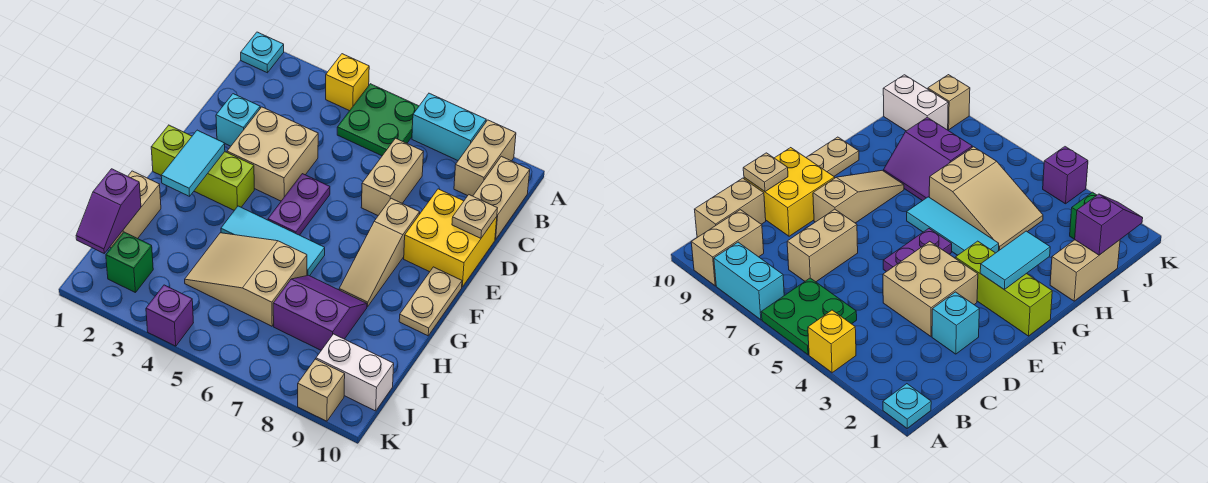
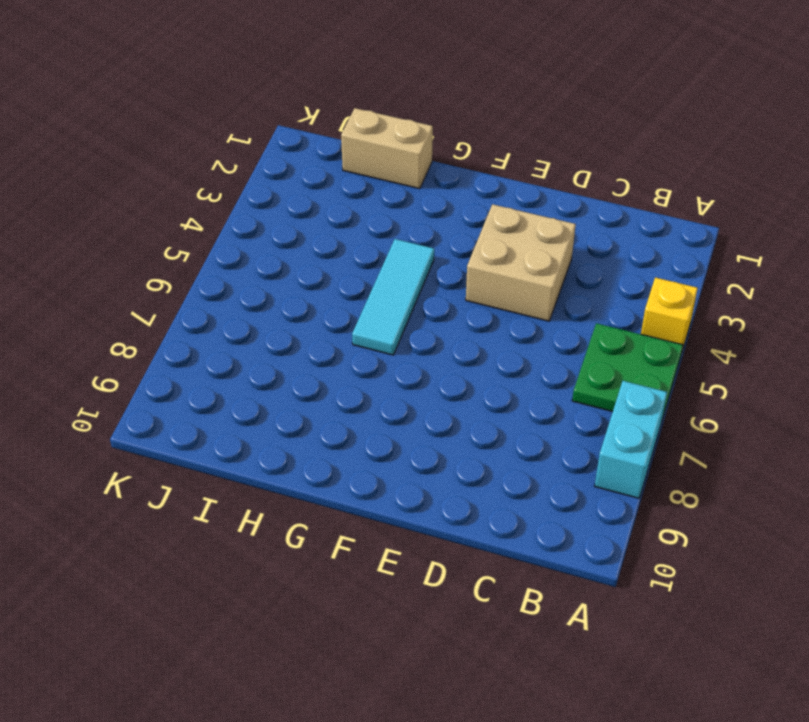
none -> cyan plate A1 level 1
none -> tan brick A9:B9 level 1
none -> tan brick B10:C10 level 1

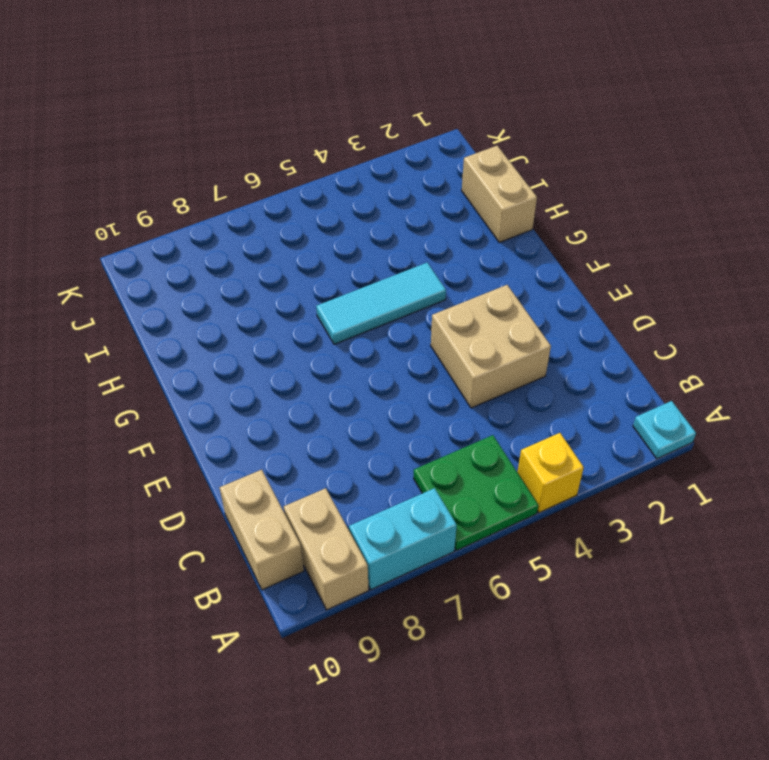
none -> tan brick C7:D7 level 1
none -> cyan brick D2 level 1
none -> yellow brick D9:E10 level 1

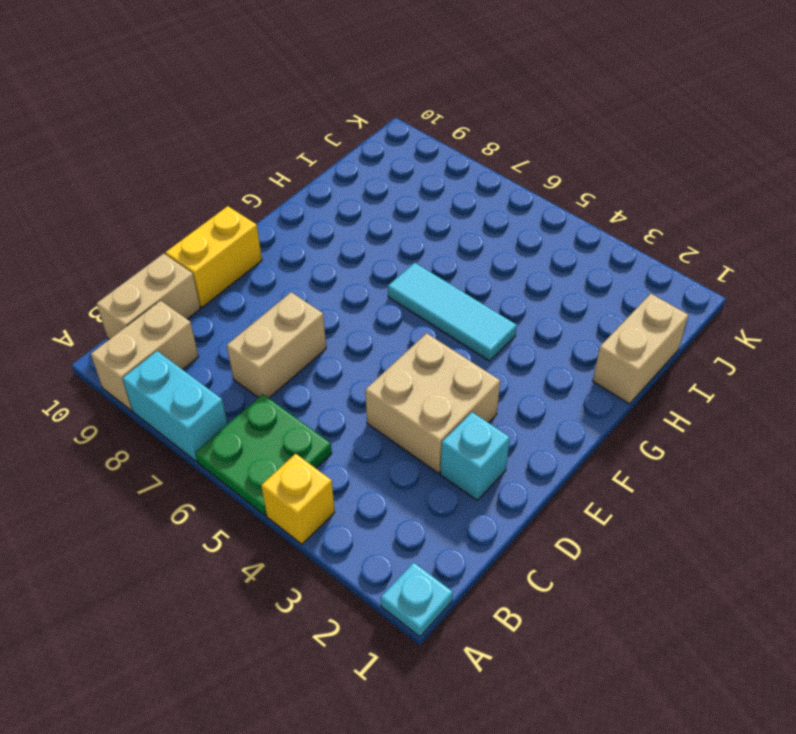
yellow brick D10:E10 level 1 -> yellow brick D9:E10 level 1
none -> purple plate E5:F5 level 1
none -> tan slope E8:G8 level 1 top E
none -> lime brick F1:F3 level 1

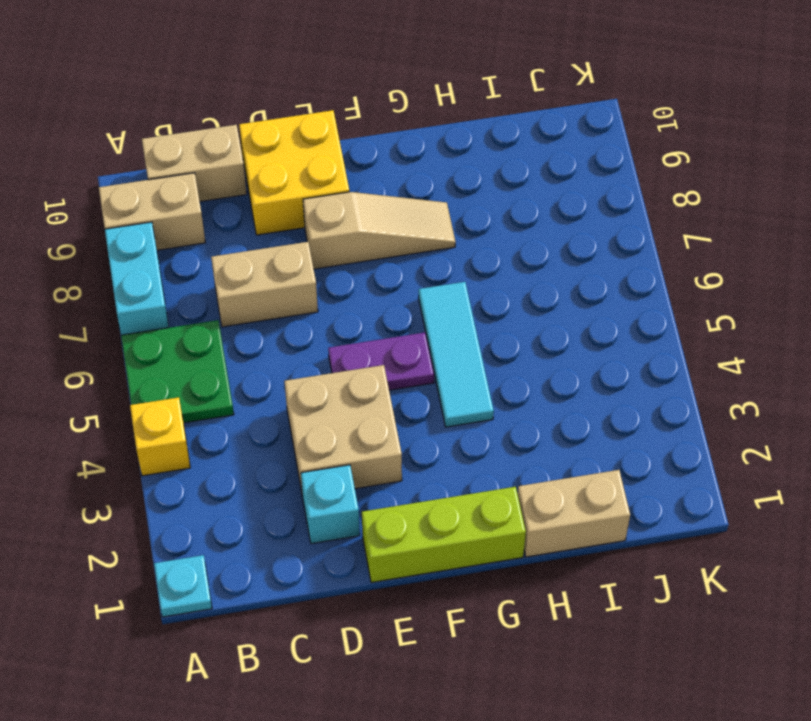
lime brick E1:G1 level 1 -> lime brick F1:F3 level 1
none -> tan plate F10:G10 level 1
none -> tan slope H4:I6 level 1 top 6
none -> purple slope H7:I8 level 1 top I

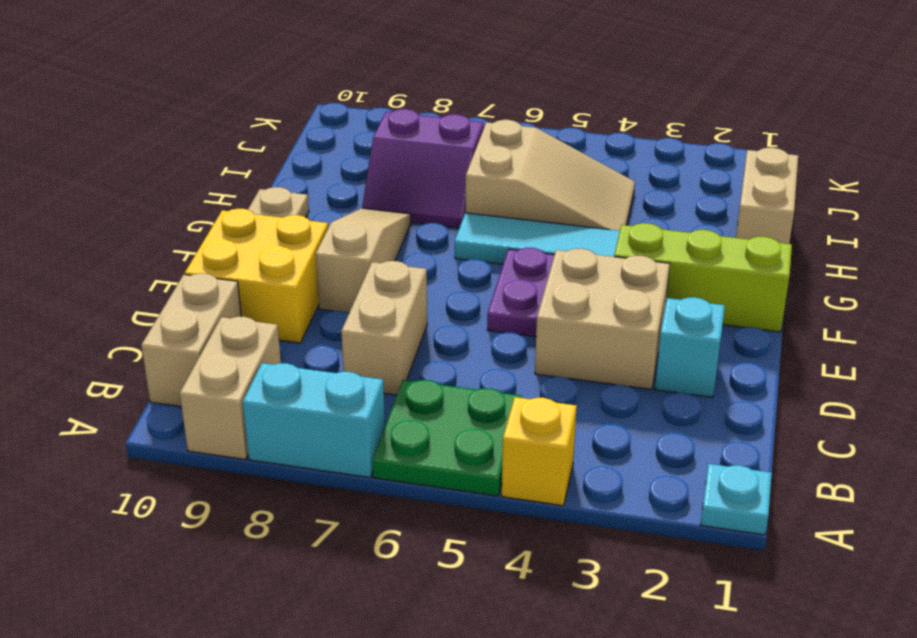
none -> green brick J2 level 1
none -> white brick J9:J10 level 1
none -> purple brick K4 level 1

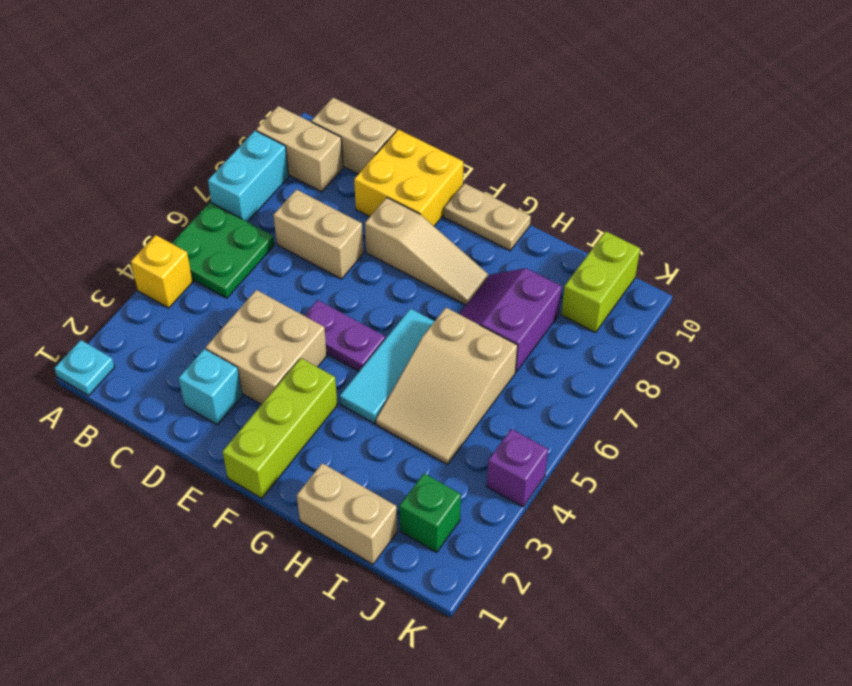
lime brick J9:J10 level 1 -> white brick J9:J10 level 1
none -> tan brick K9 level 1
none -> tan plate D10 level 2
none -> cyan tile F2:G2 level 2

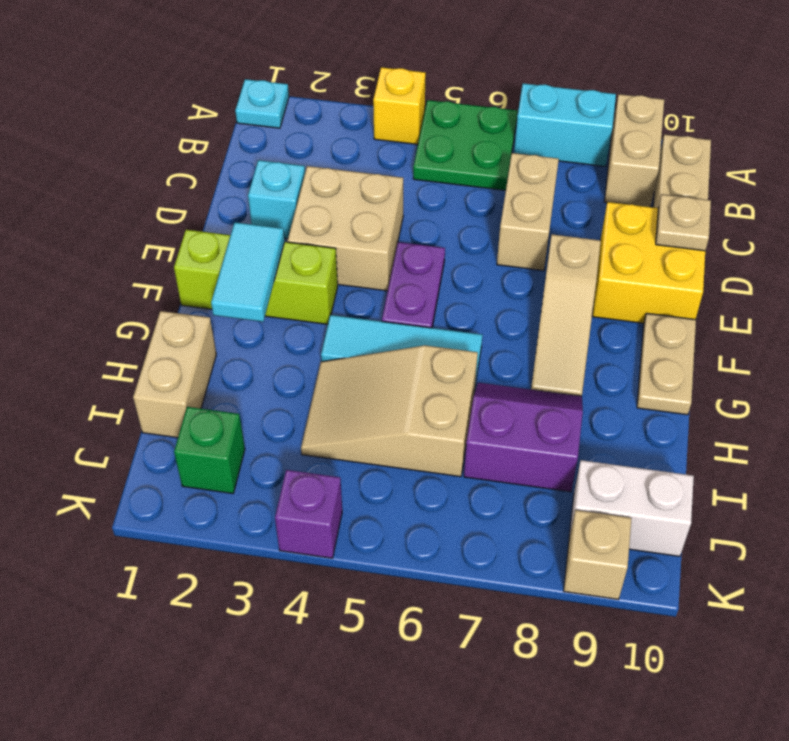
none -> purple slope I1:J1 level 2 top I

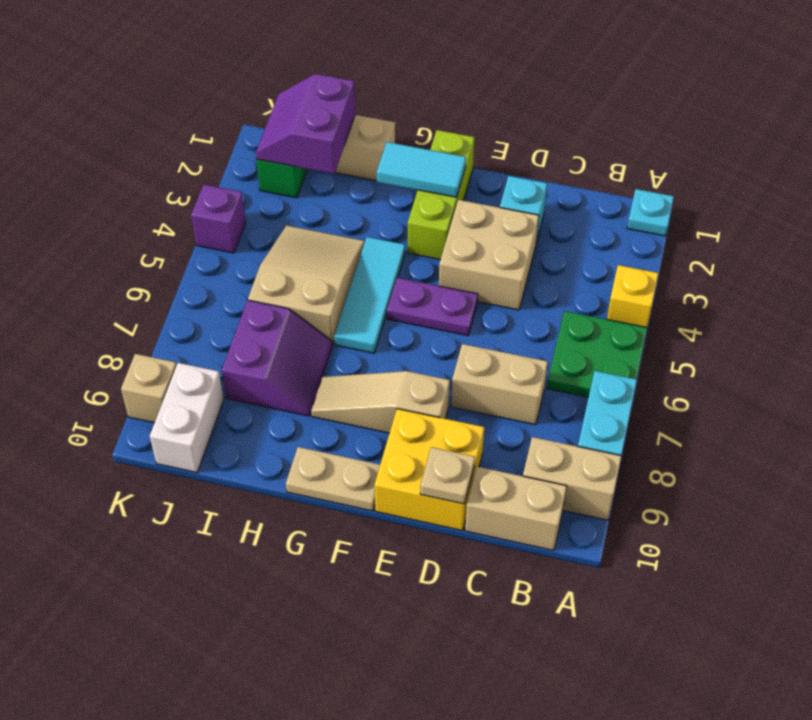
purple slope I1:J2 level 2 top I -> purple slope I1:J1 level 2 top I

